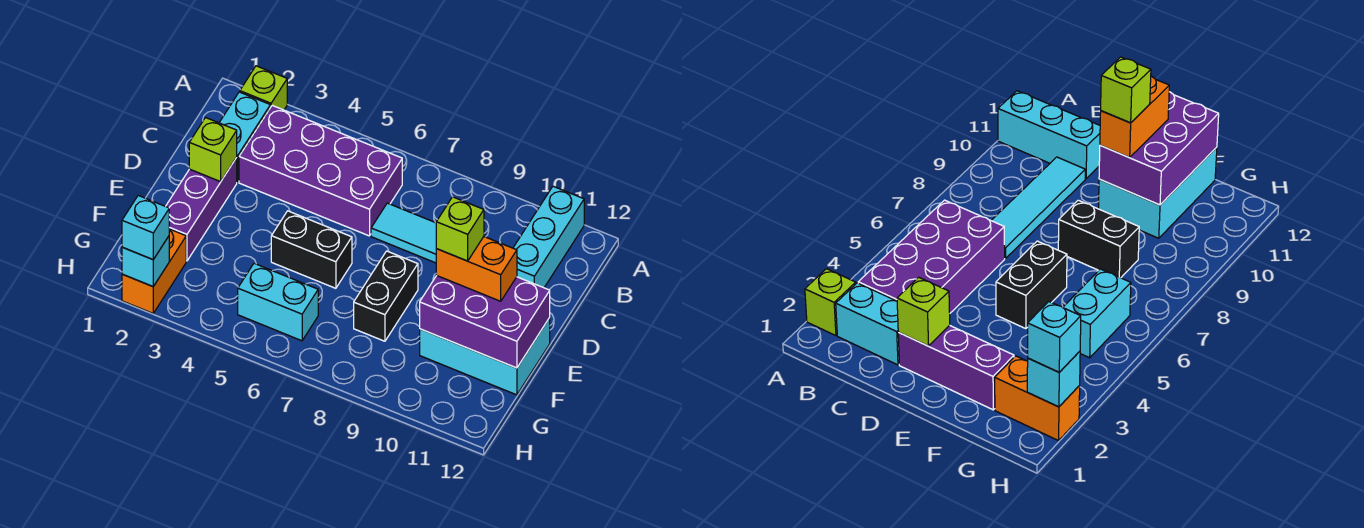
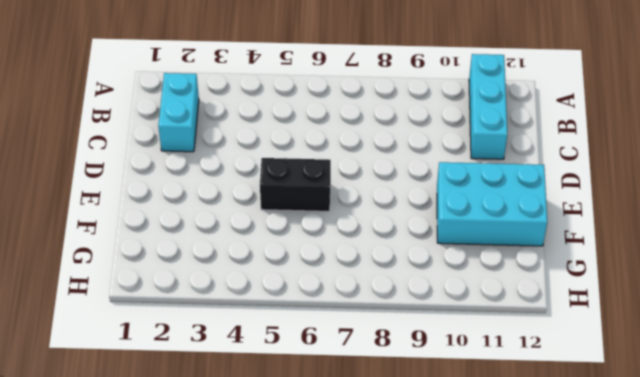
none -> lime brick A2 level 1
none -> purple brick B3:C6 level 1
none -> cyan tile C7:C10 level 1

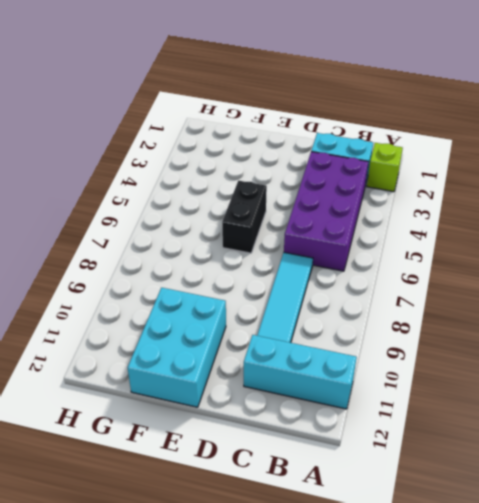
none -> purple brick D2:F2 level 1
none -> black brick E8:F8 level 1
none -> orange brick G2:H2 level 1

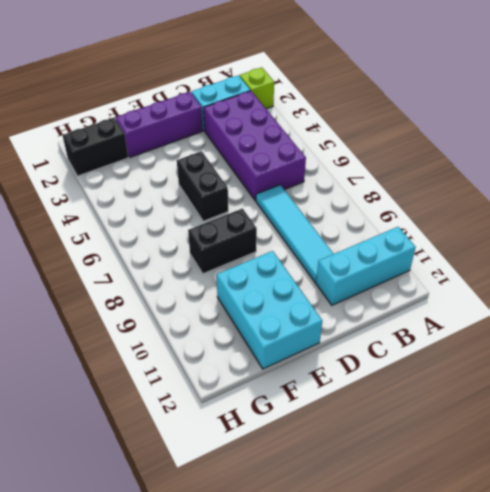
black brick G2:H2 level 1 -> orange brick G2:H2 level 1
none -> cyan brick G5:G6 level 1
none -> lime brick D2 level 2
none -> purple brick E10:F12 level 2

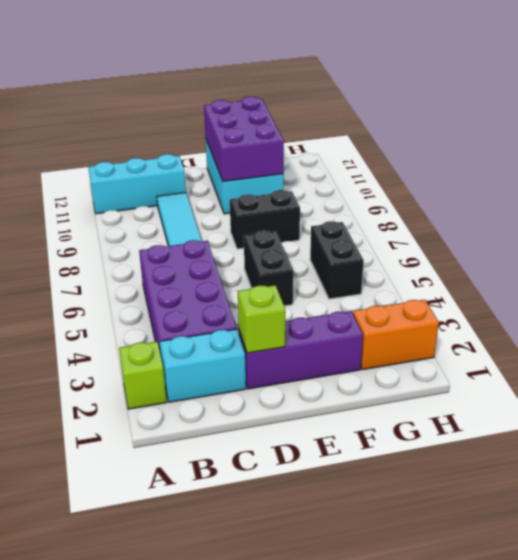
black brick G5:G6 level 1 -> cyan brick G5:G6 level 1
none -> cyan brick H2 level 2
none -> orange brick E10:E11 level 3
none -> cyan brick H2 level 3

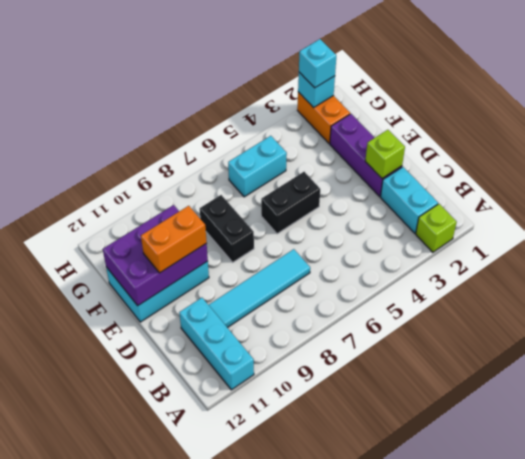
none -> purple brick B3:C6 level 1
none -> lime brick E10 level 4

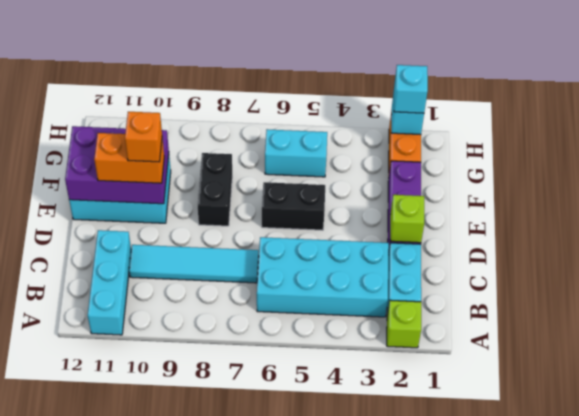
cyan brick B3:C6 level 1 -> purple brick B3:C6 level 1
orange brick E10 level 4 -> lime brick E10 level 4

